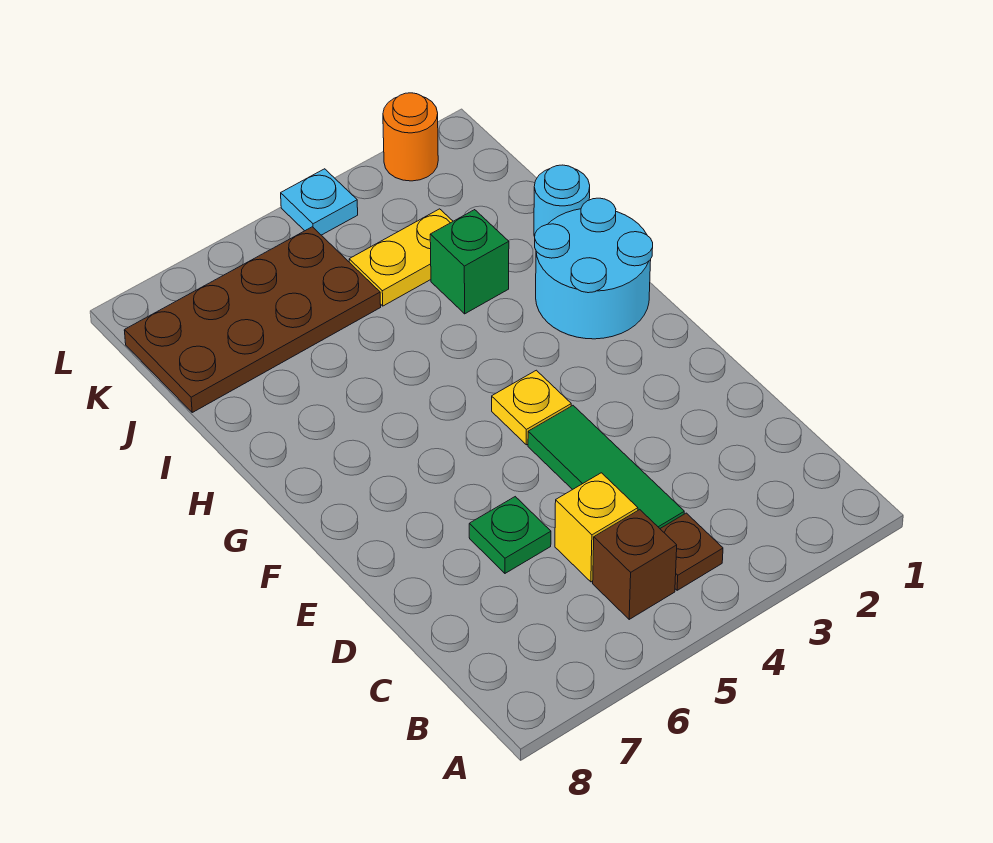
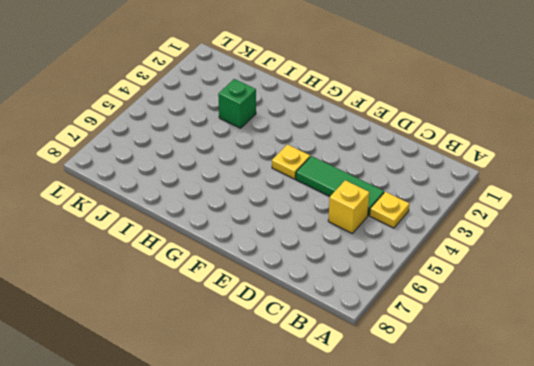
yellow plate B4 level 1 -> brown plate B4 level 1
none -> brown brick B5 level 1
none -> green plate D6 level 1
none -> cyan round brick G1:H2 level 1

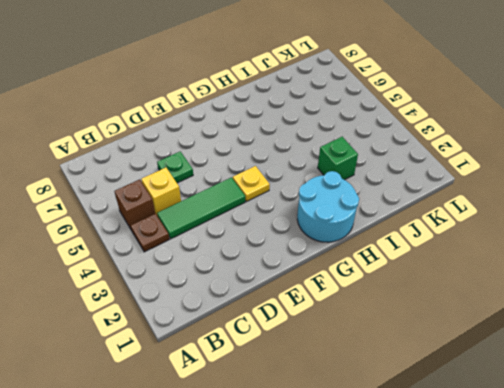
none -> cyan round brick I1 level 1
none -> yellow plate J3:J4 level 1
none -> brown plate J5:K8 level 1

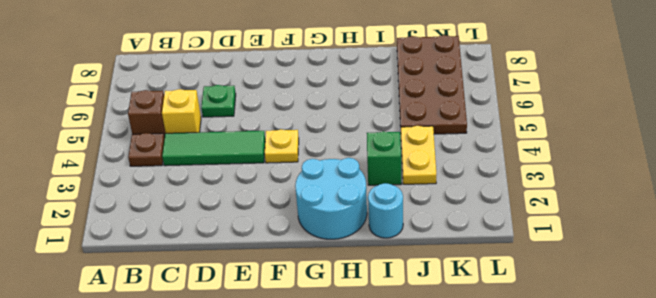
none -> orange round brick L2 level 1
none -> cyan plate L4 level 1

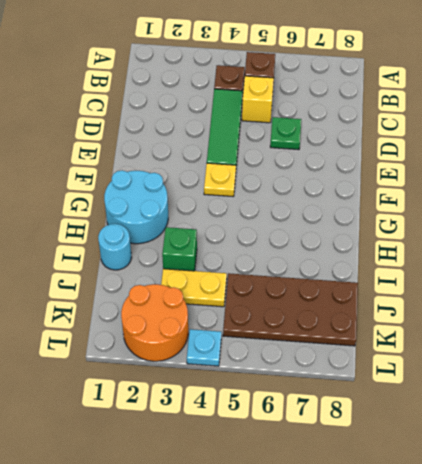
orange round brick K2:L3 level 1 -> orange round brick L2 level 1

